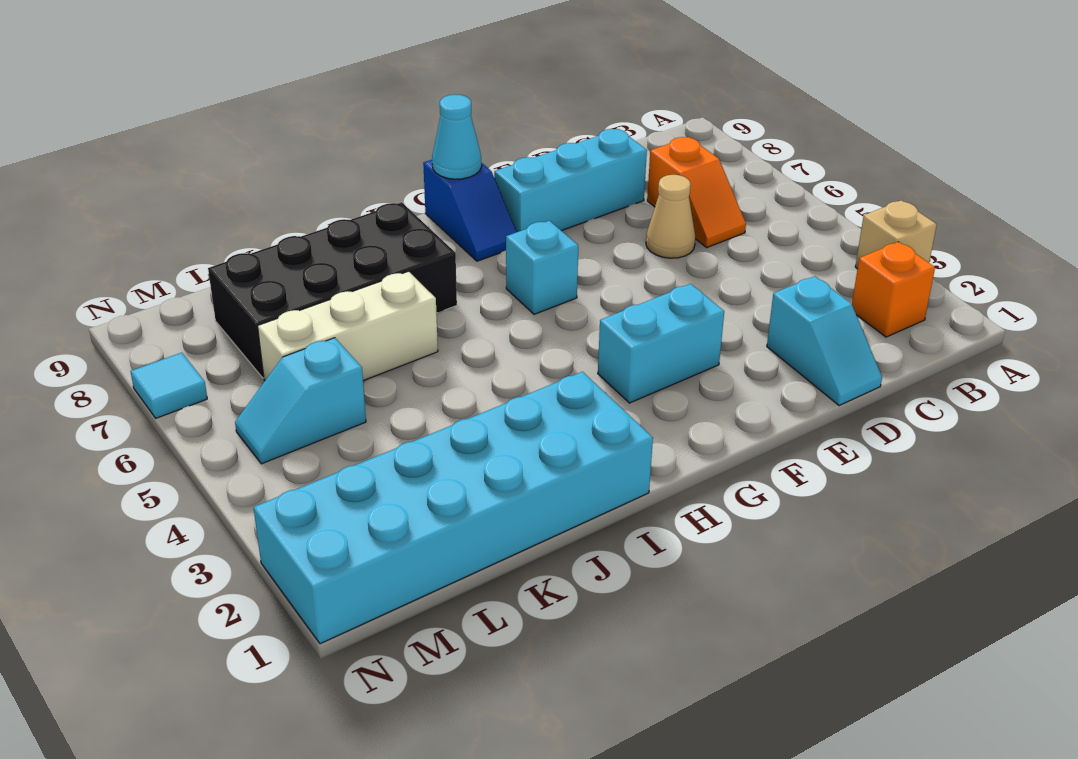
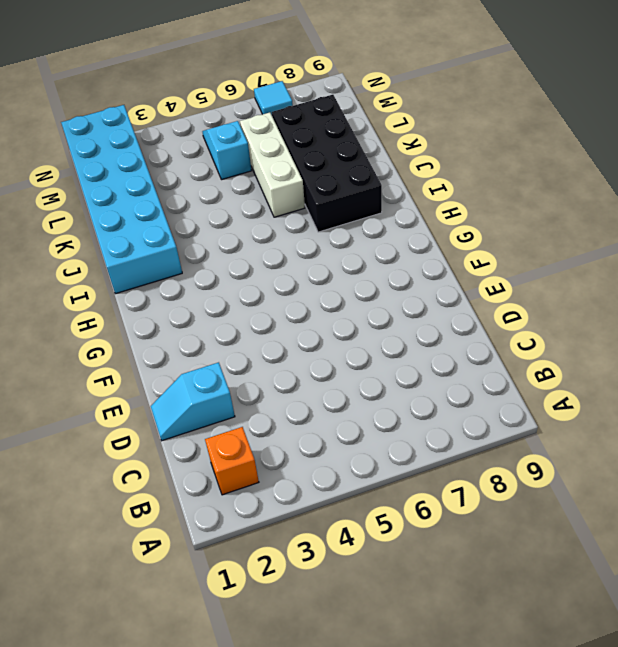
none -> tan brick A3 level 1
none -> orange slope C6:C7 level 1 top 7
none -> tan cone D6 level 1

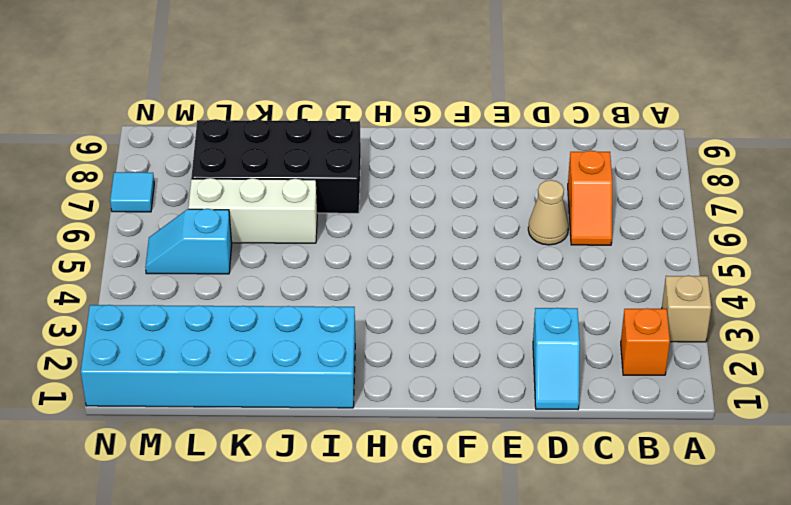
none -> cyan brick D8:F8 level 1
none -> cyan brick F3:G3 level 1
none -> cyan brick G6 level 1

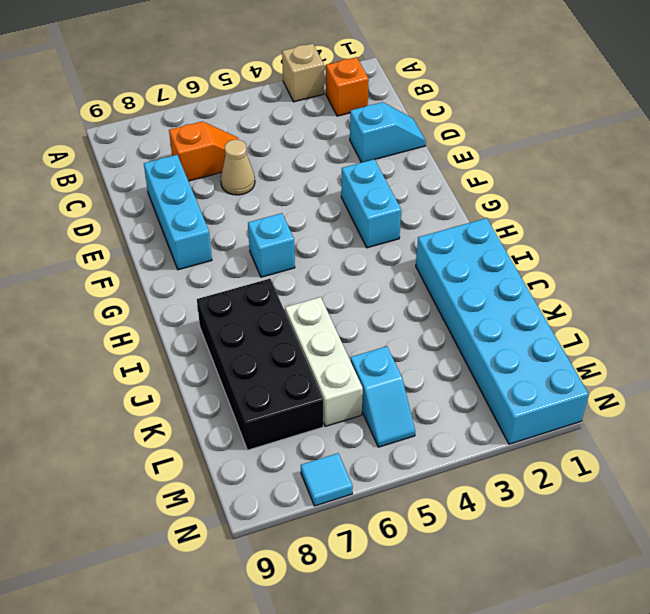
none -> blue slope G8:G9 level 1 top 9
none -> cyan cone G9 level 2

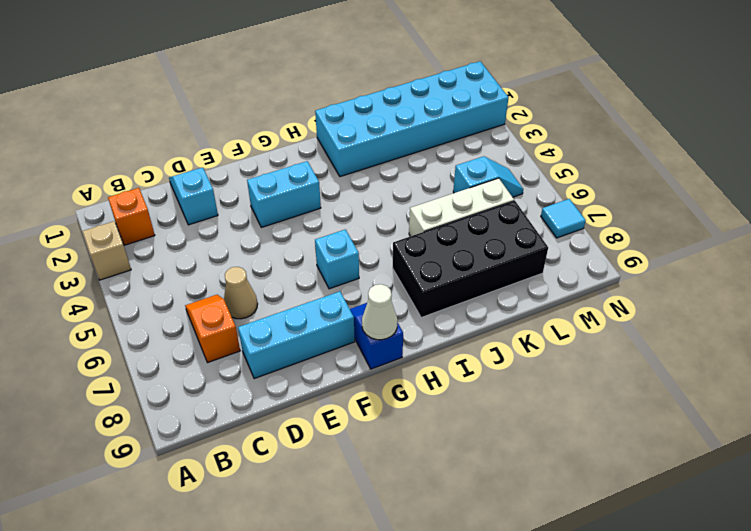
white cone G9 level 2 -> cyan cone G9 level 2

